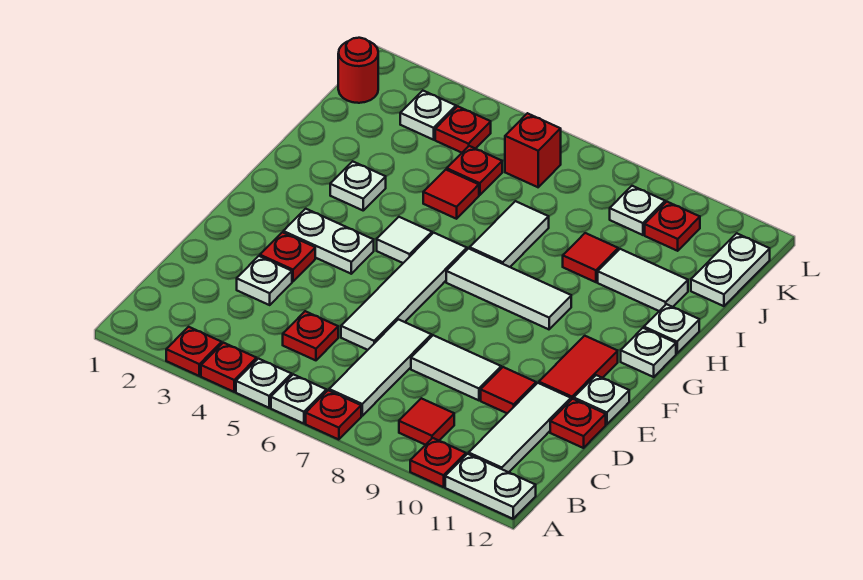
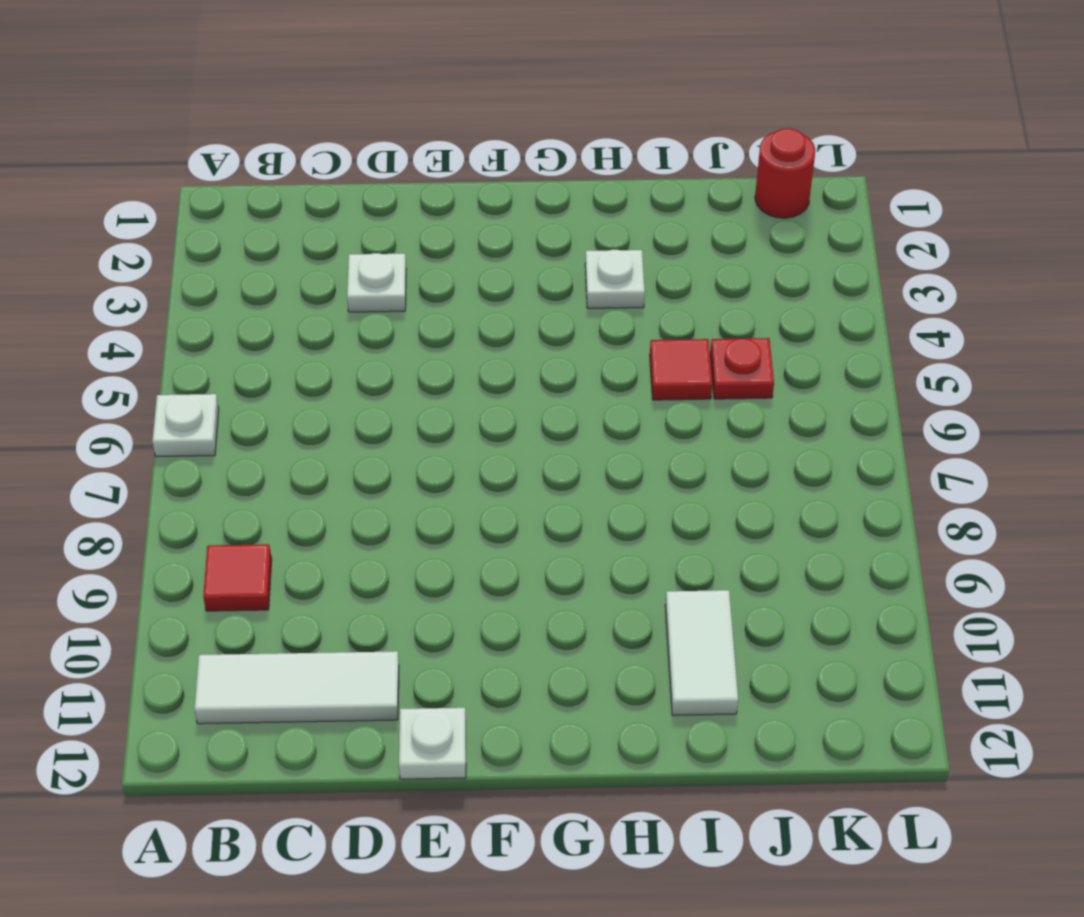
none -> red plate A3 level 1
none -> red plate A4 level 1
none -> white plate A5 level 1
none -> red plate A7 level 1

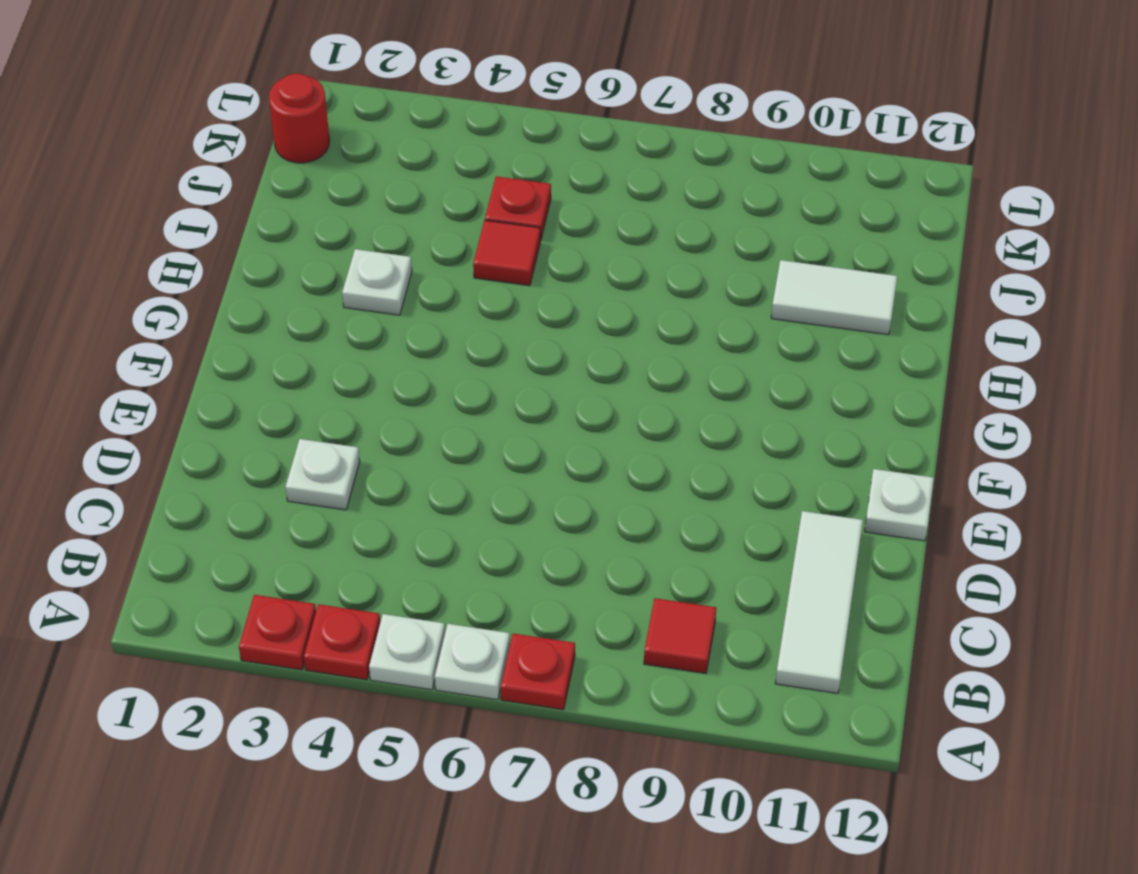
none -> red plate A10 level 1
none -> white plate A11:A12 level 1
none -> white tile B7:D7 level 1
none -> red plate C5 level 1

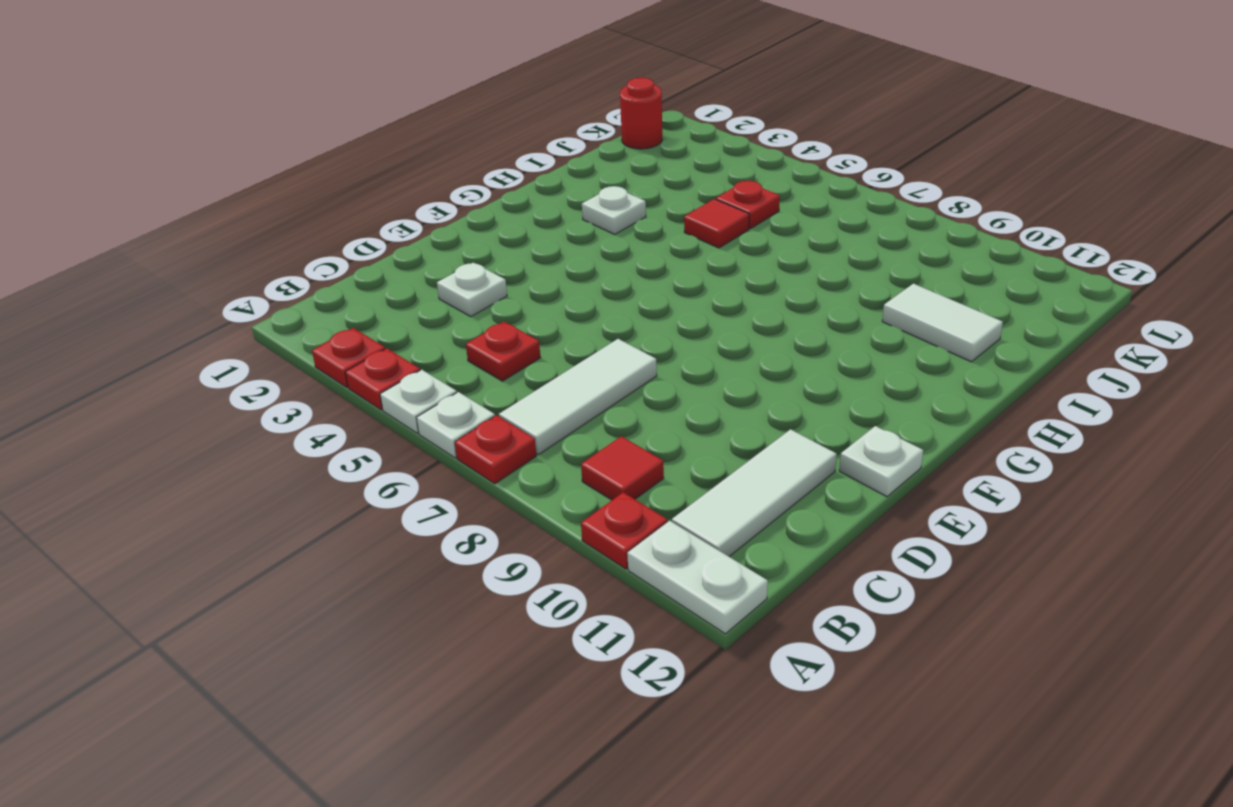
none -> white tile D6:G6 level 1
none -> white tile D8:D9 level 1
none -> red tile D10 level 1
none -> red plate D12 level 1

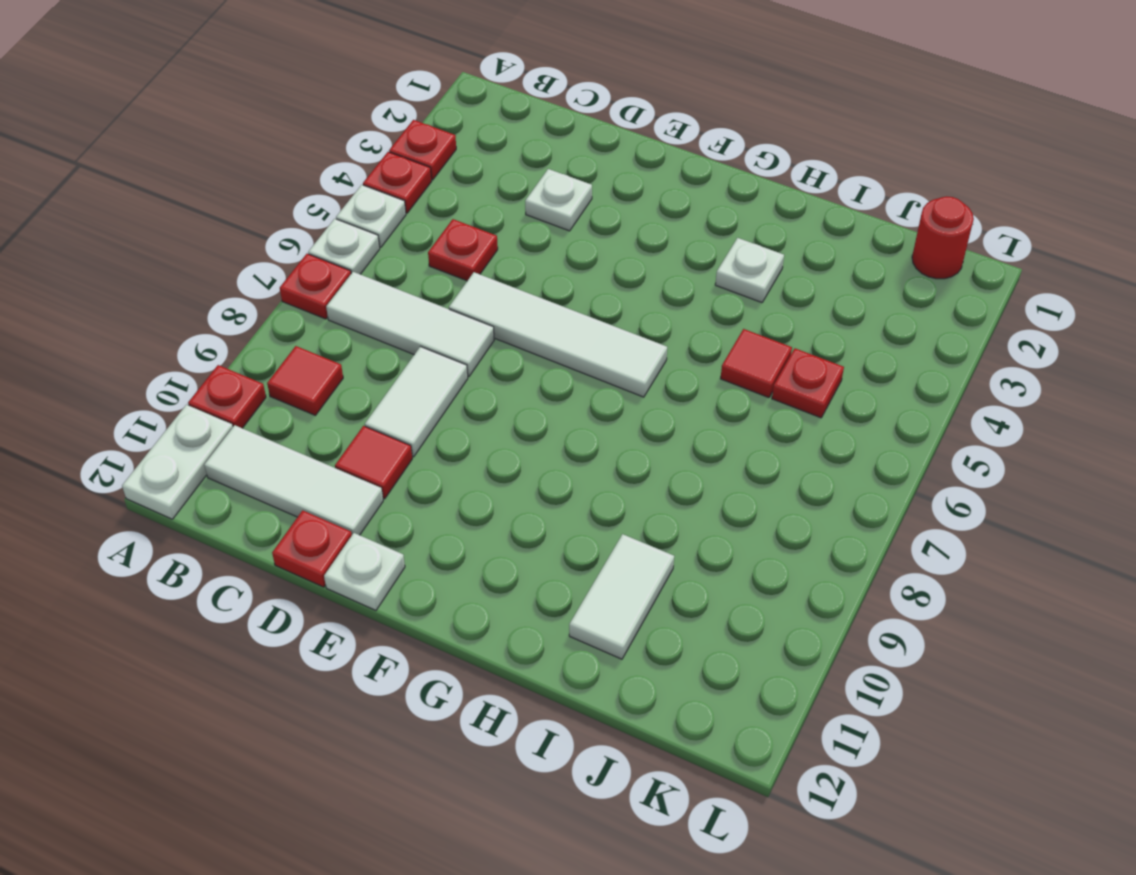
none -> red plate E3 level 1
none -> red tile E11:F11 level 1
none -> white plate F3:F4 level 1
none -> white tile G5 level 1

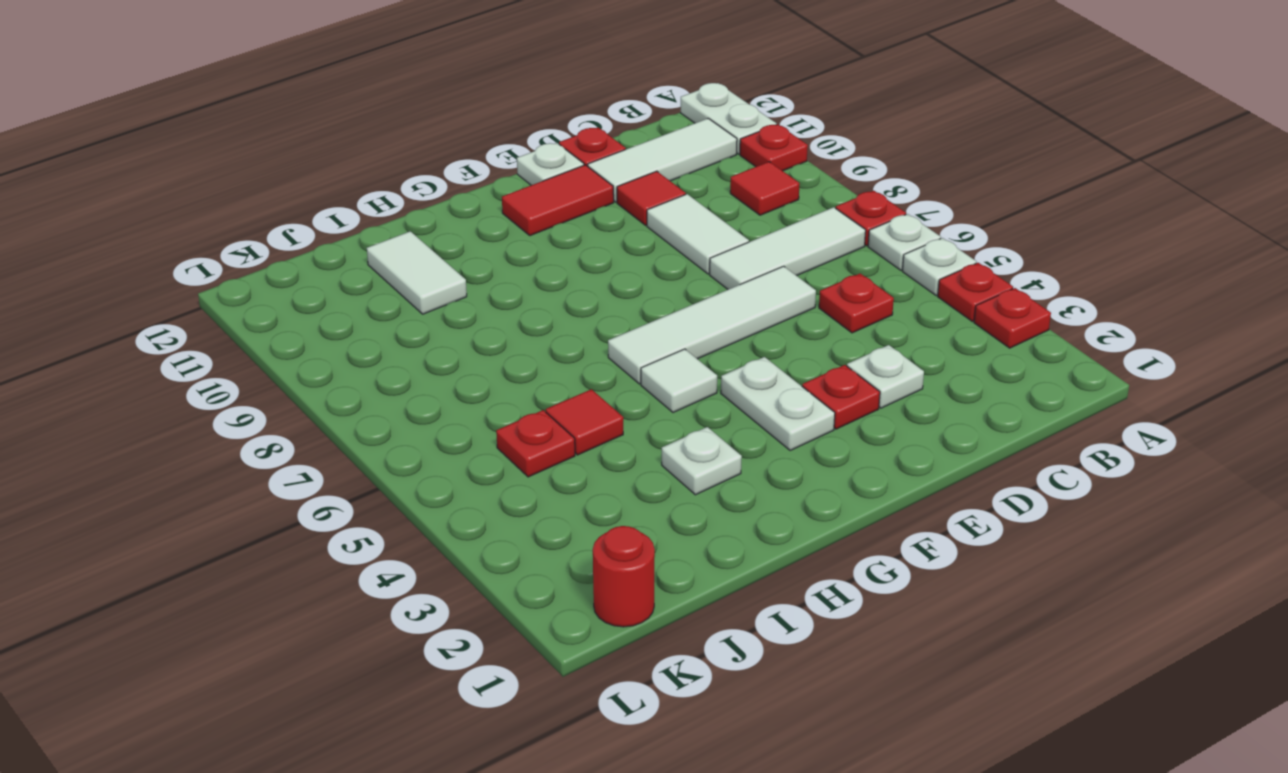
none -> white tile G7:G9 level 1
none -> white plate G12 level 1
none -> white tile H7:I7 level 1
none -> white plate H12 level 1

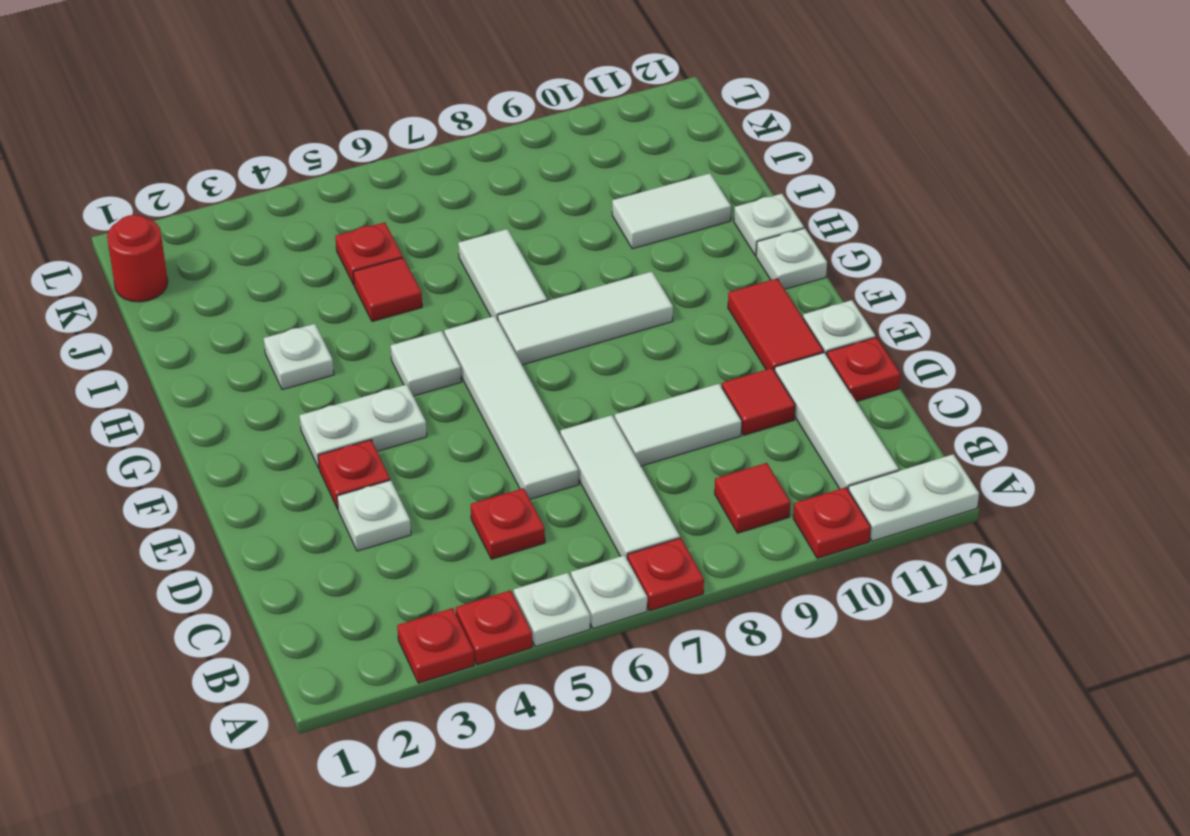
none -> red tile I9 level 1
none -> white plate J12:K12 level 1
none -> white plate K3 level 1
none -> red plate K4 level 1

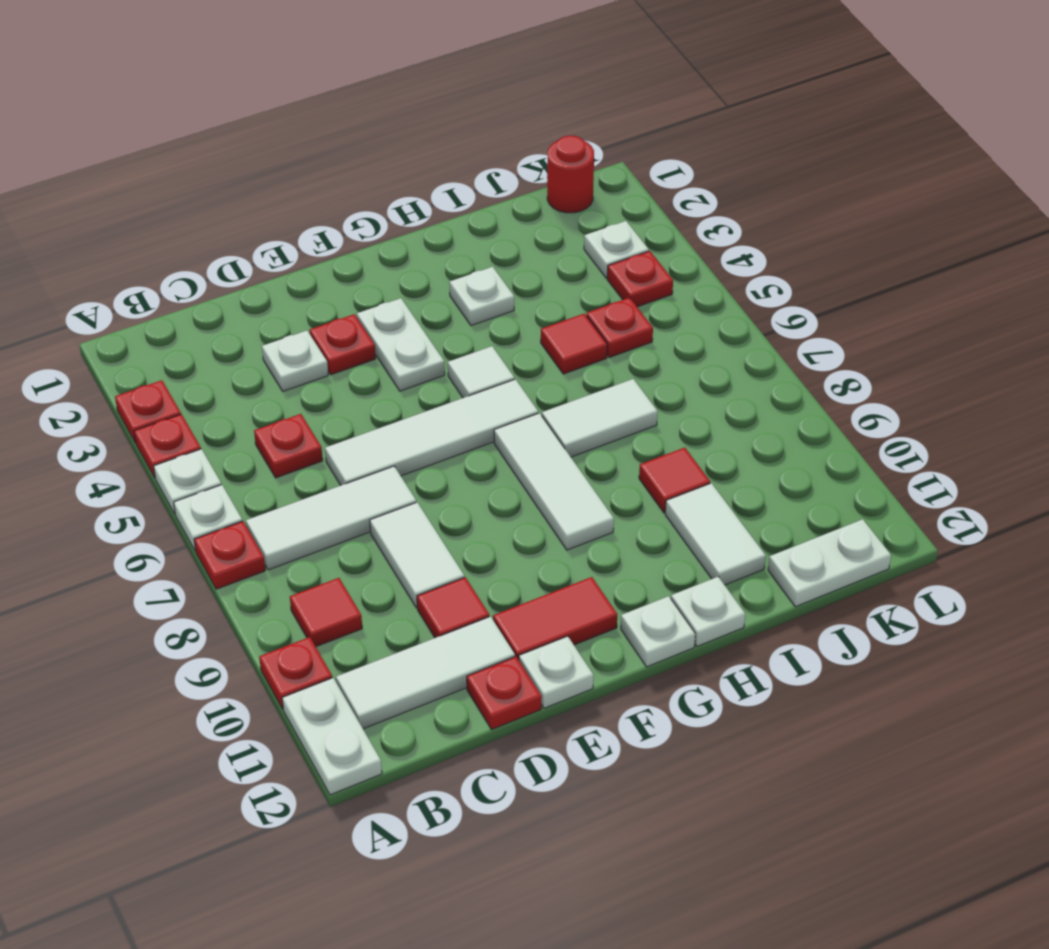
none -> red brick K6 level 1
none -> white plate K9 level 1
none -> red plate K10 level 1

